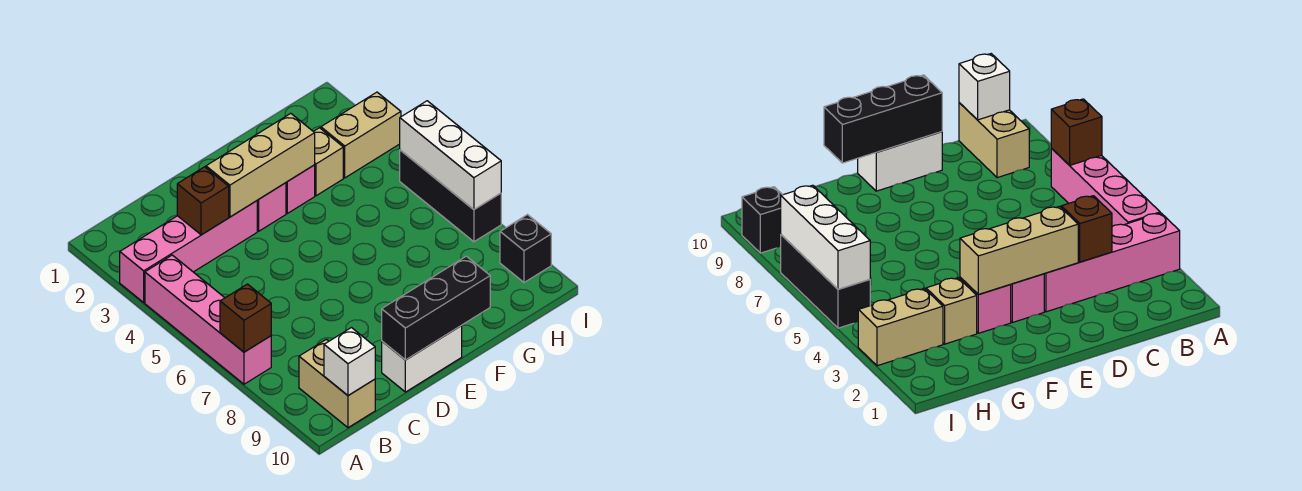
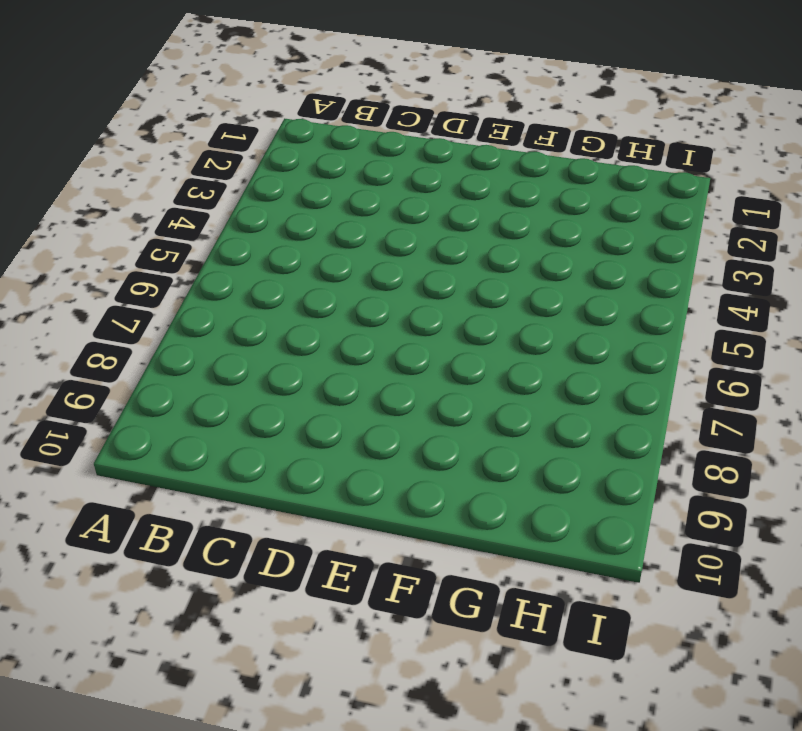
none -> pink brick A3:D3 level 1
none -> pink brick A4:A7 level 1
none -> tan brick B9:B10 level 1

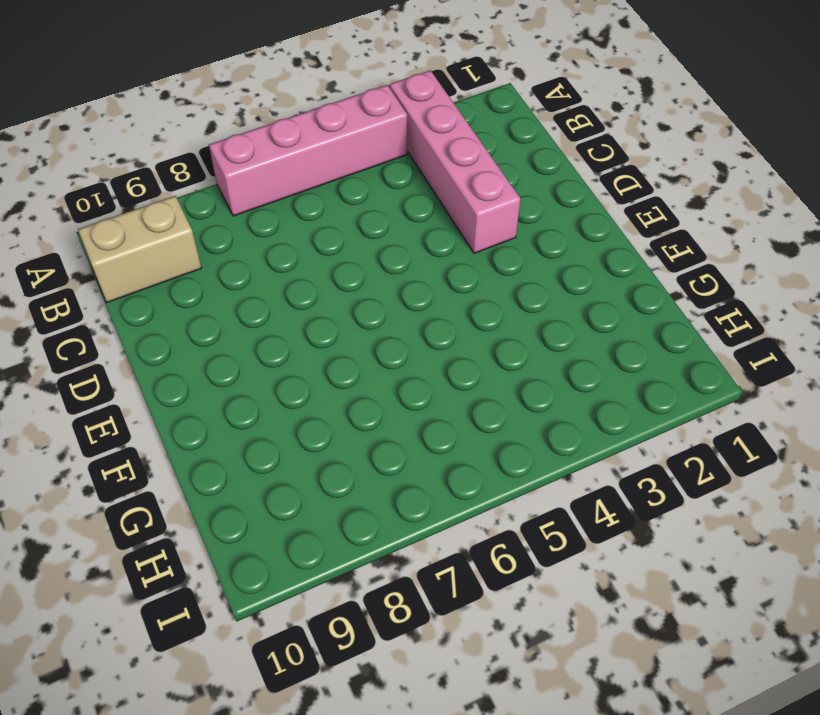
none -> white brick D10:E10 level 1
none -> pink brick E3 level 1
none -> pink brick F3 level 1

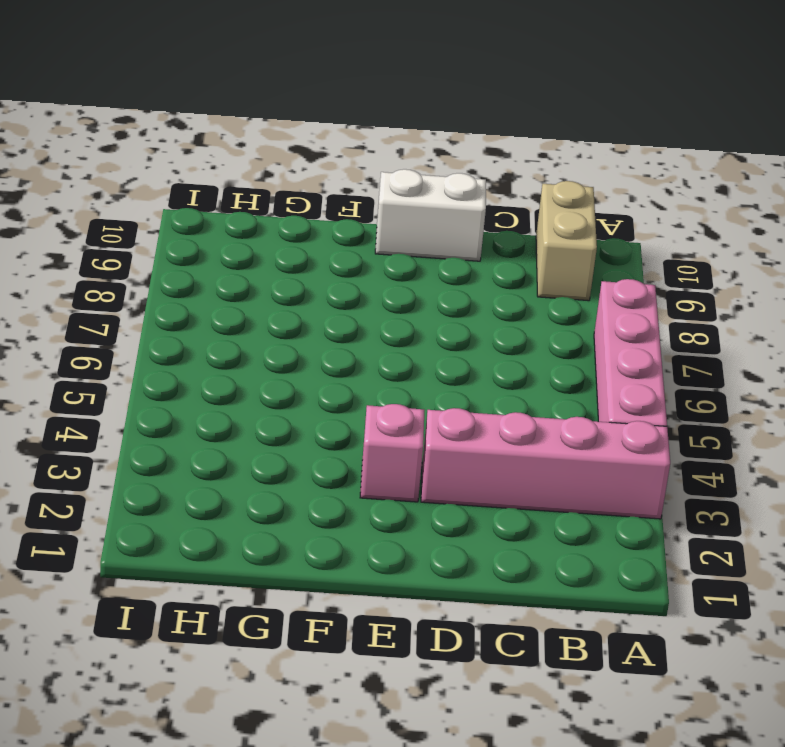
none -> pink brick F3 level 1
none -> tan brick G3 level 1
none -> tan brick H3:I3 level 1

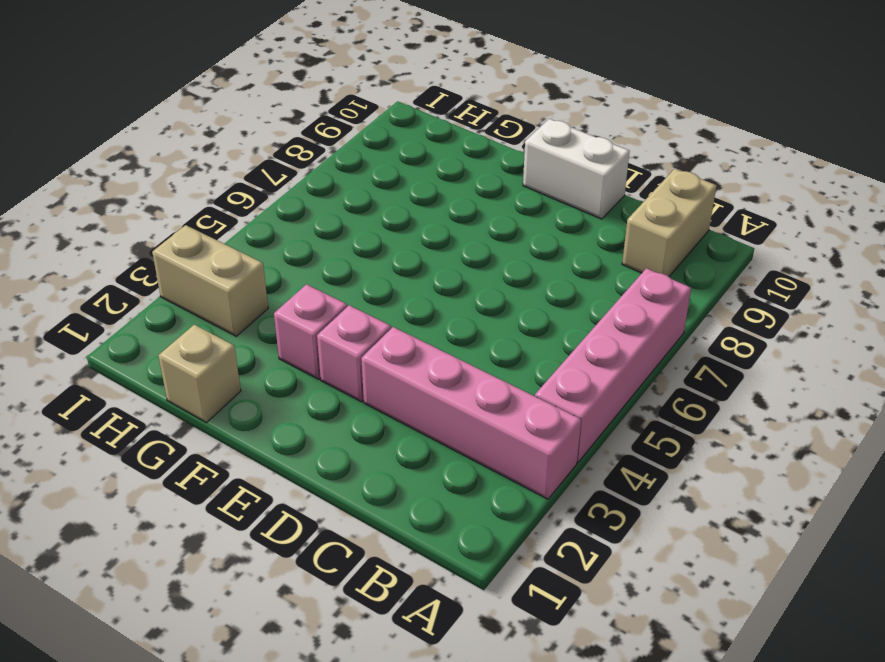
tan brick G1 level 1 -> tan brick G3 level 1
none -> black brick I5:I7 level 1
none -> black brick I9 level 1
none -> brown brick A7 level 2

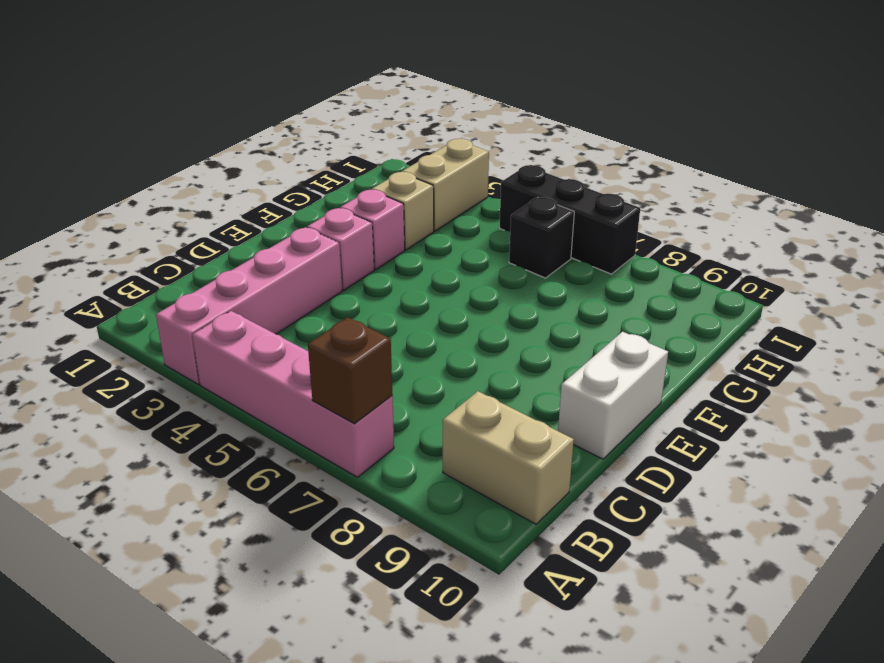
black brick H6 level 1 -> black brick I9 level 1
none -> white brick B10 level 2
none -> brown brick C3 level 2
none -> tan brick D3:F3 level 2

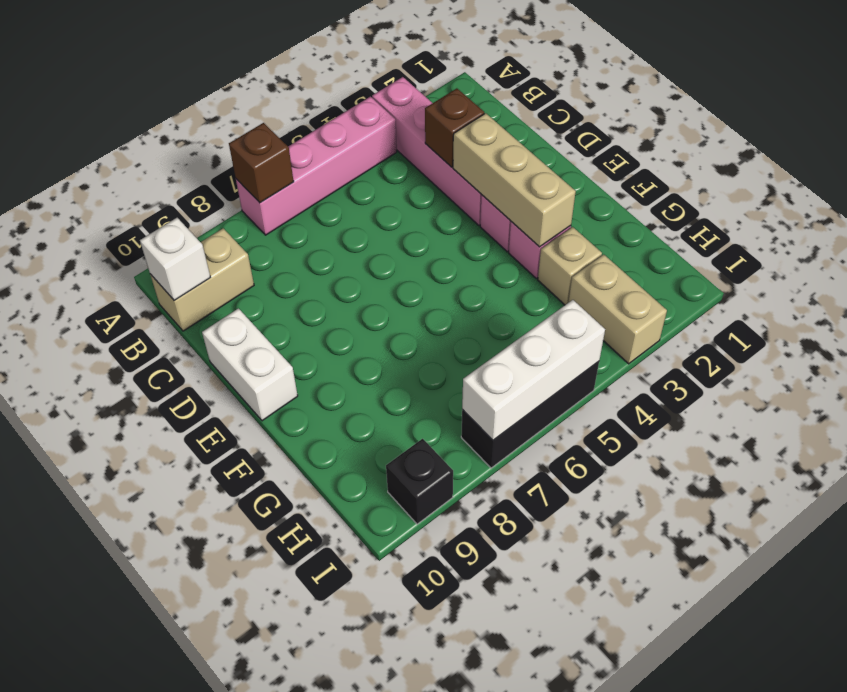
none -> black brick D10:F10 level 2

